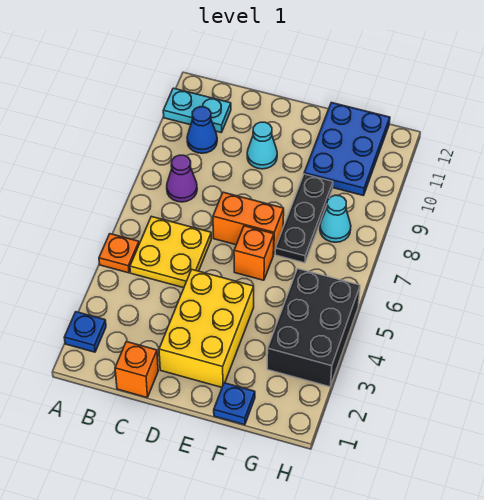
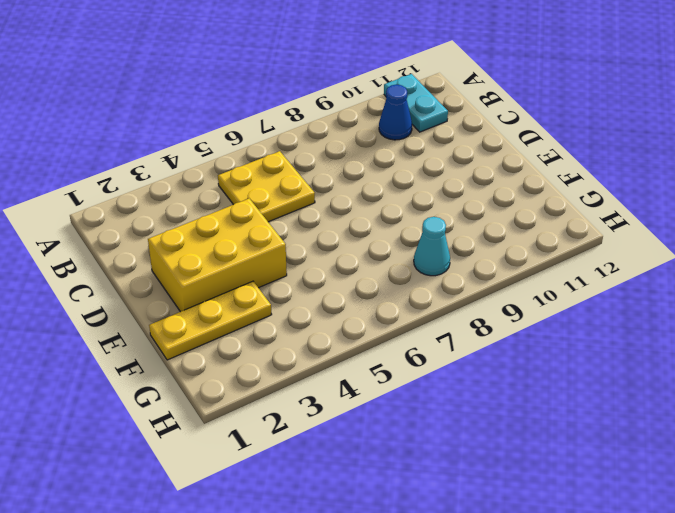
yellow plate F1:F3 level 1 -> blue plate F1 level 1
none -> blue plate A2 level 1
none -> orange plate A5 level 1
none -> purple cone B8 level 1

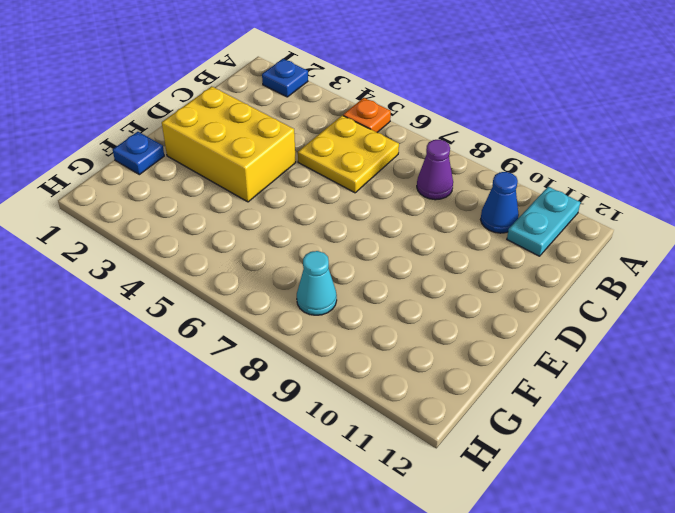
none -> orange brick C1 level 1
none -> orange brick D7:E7 level 1
none -> cyan cone D10 level 1

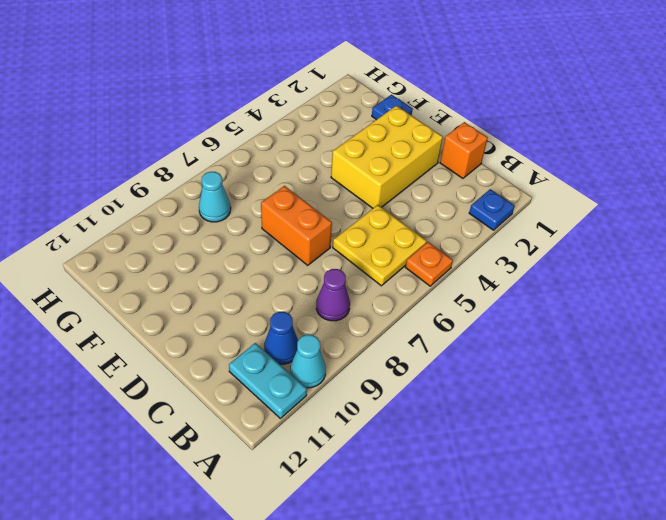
cyan cone A10 level 1 -> cyan cone D10 level 1
none -> orange brick E6 level 1
none -> black plate F7:F9 level 1
none -> blue plate F10:G12 level 1

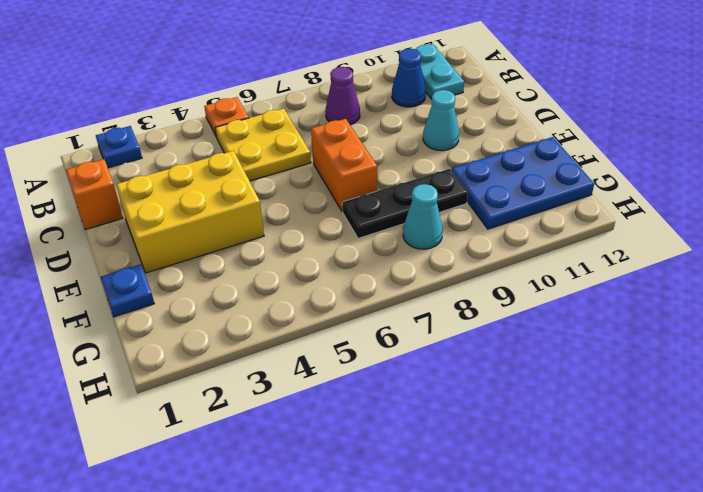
none -> orange brick E6 level 1
none -> black brick G3:H5 level 1

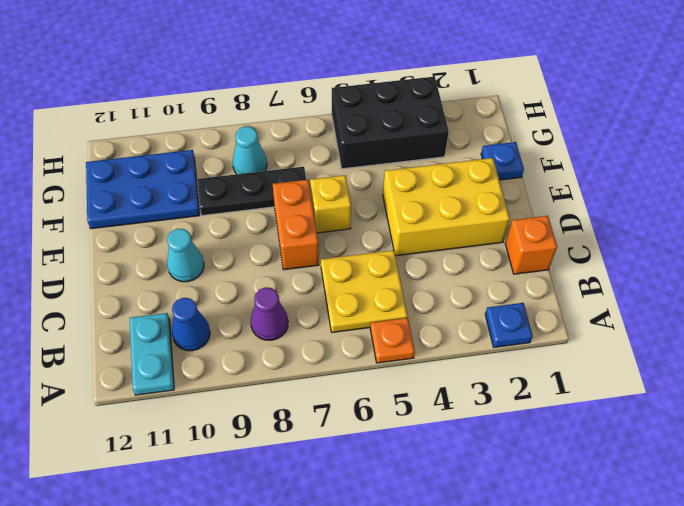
yellow brick E6 level 1 -> orange brick E6 level 1

